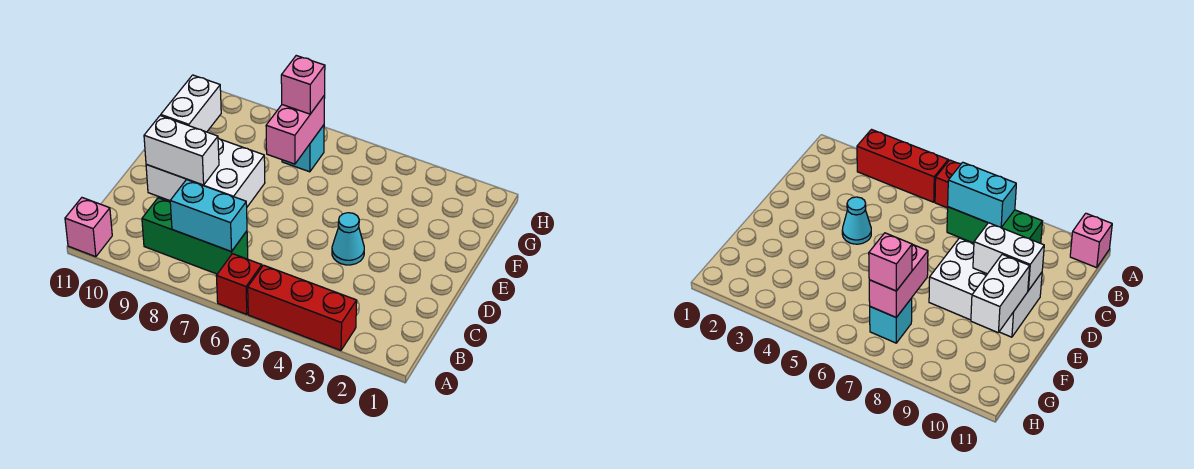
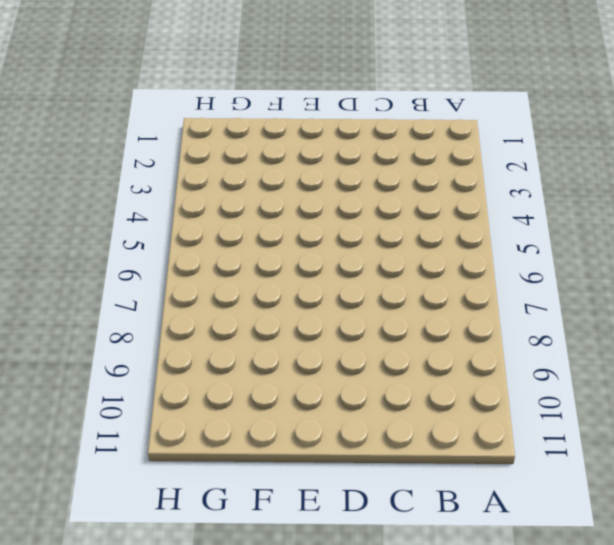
none -> red brick A3:A5 level 1
none -> red brick A6 level 1
none -> pink brick A11 level 1

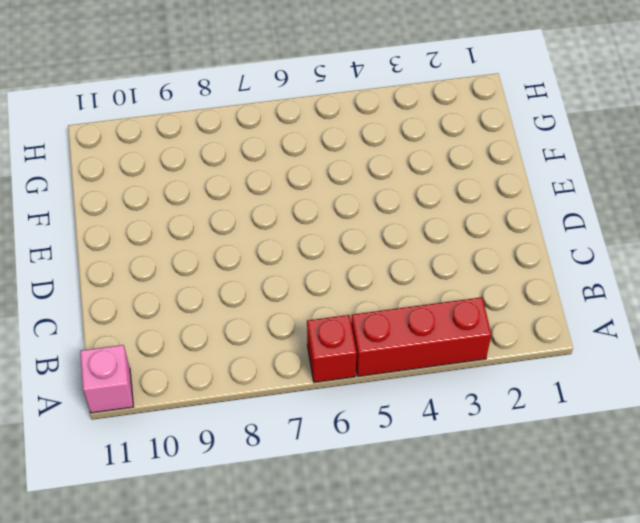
none -> green brick B7:B9 level 1
none -> cyan cone D4 level 1
none -> white brick D8:E10 level 1

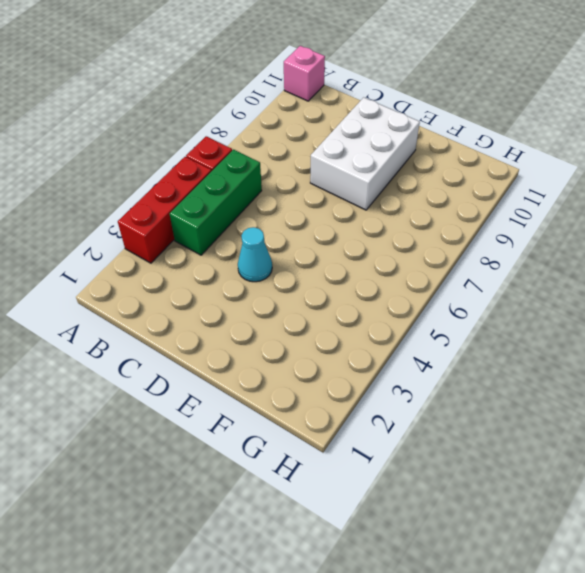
green brick B4:B6 level 1 -> green brick B7:B9 level 1
none -> cyan brick G7 level 1
none -> cyan brick B7:B8 level 2
none -> white brick D9:D10 level 2

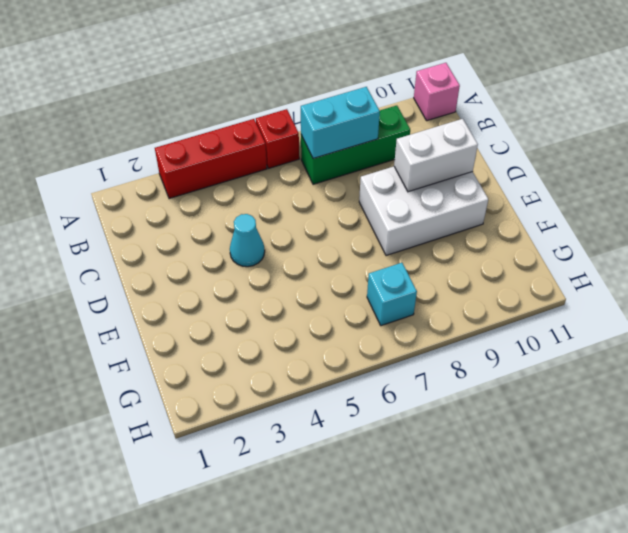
none -> white brick E10:F10 level 2
none -> pink brick F7:G7 level 2
none -> pink brick G7 level 3

